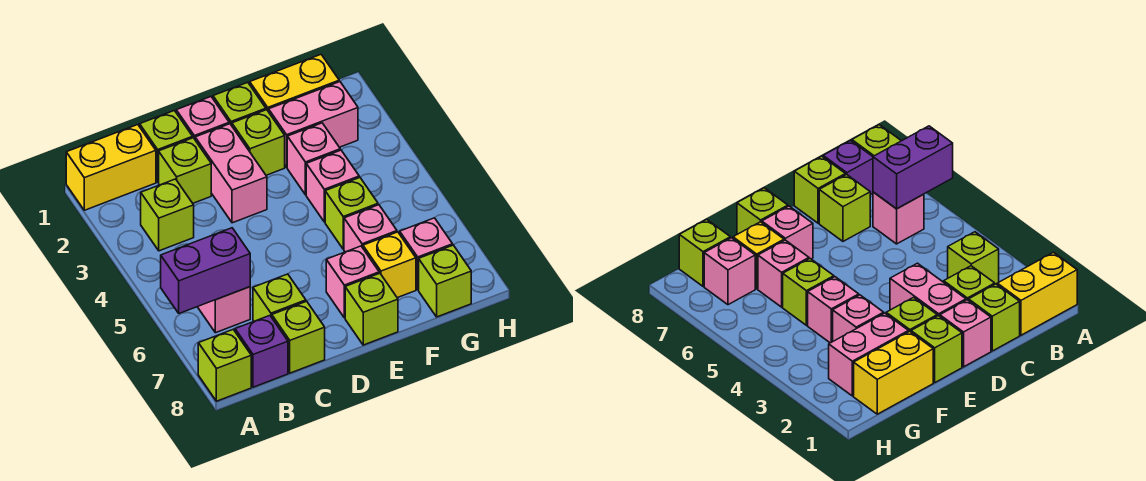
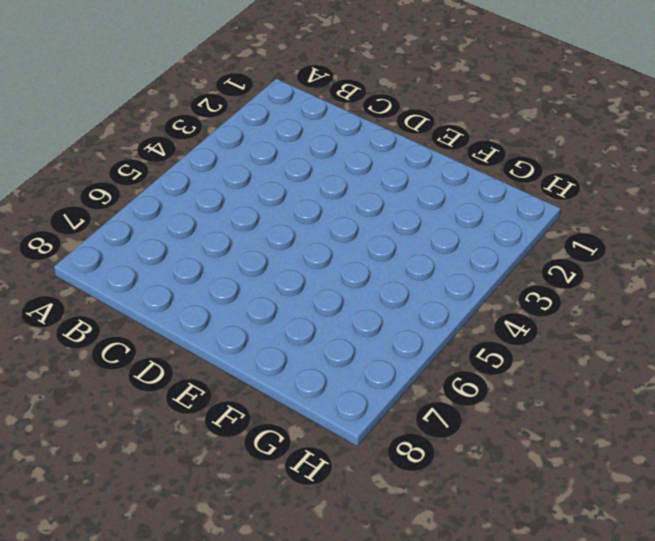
none -> yellow brick A1:B1 level 1
none -> lime brick A8 level 1
none -> lime brick B3 level 1

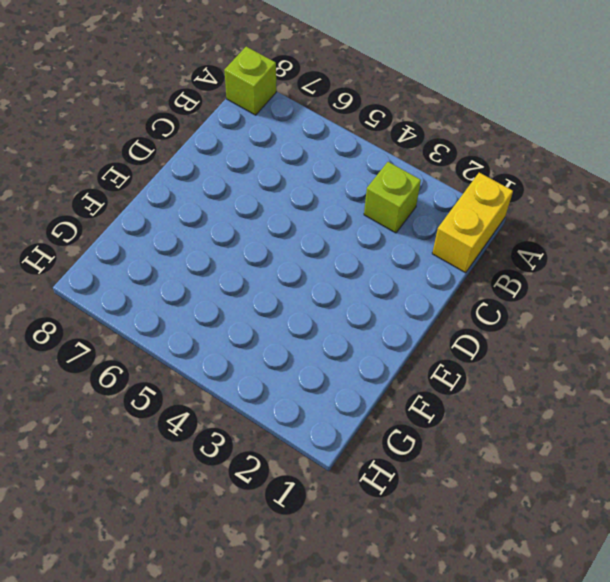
none -> pink brick B6 level 1
none -> purple brick B8 level 1
none -> lime brick C1 level 1

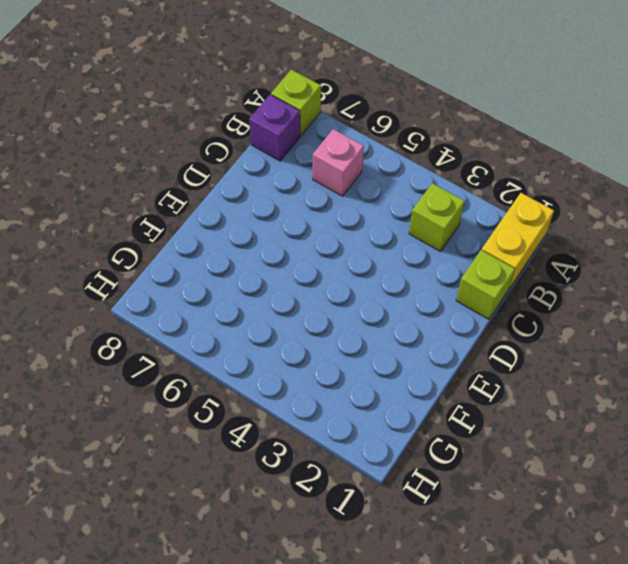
none -> lime brick C2 level 1
none -> lime brick C7 level 1
none -> lime brick C8 level 1

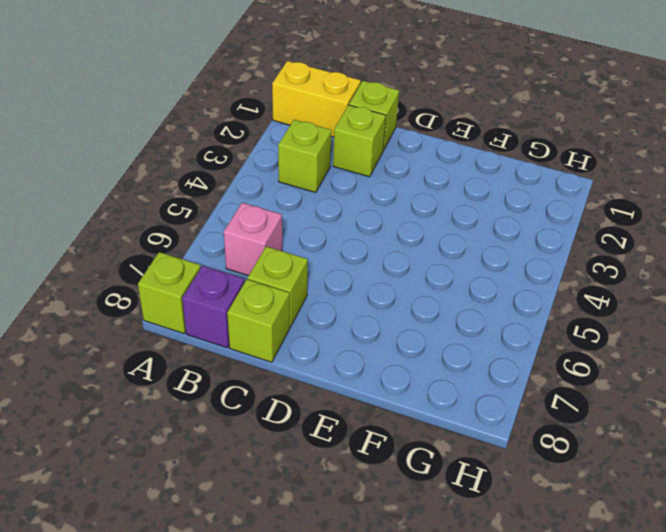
none -> pink brick D1 level 1
none -> pink brick D2:D3 level 1
none -> lime brick E1 level 1

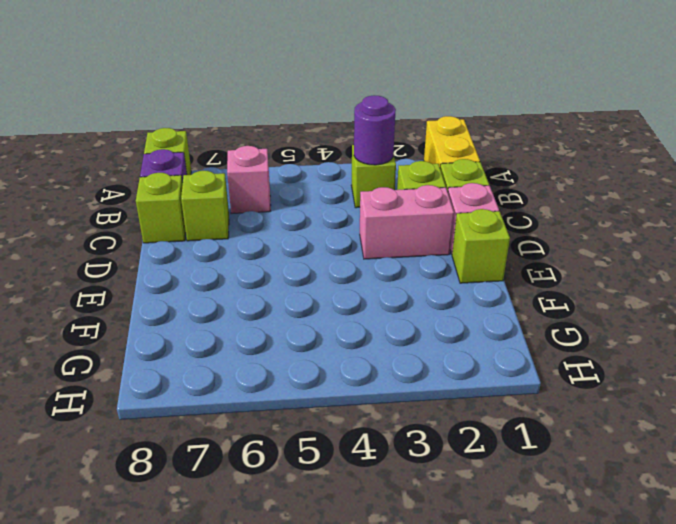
purple round brick B3 level 2 -> none
none -> lime brick E2 level 1
none -> pink brick E7 level 1
none -> lime brick E8 level 1

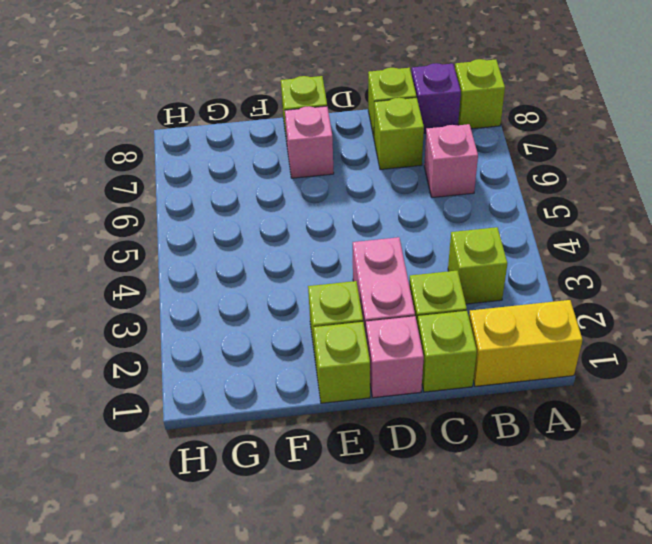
none -> yellow brick F1:G1 level 1
none -> pink brick F2:G2 level 1
none -> pink brick F3 level 1

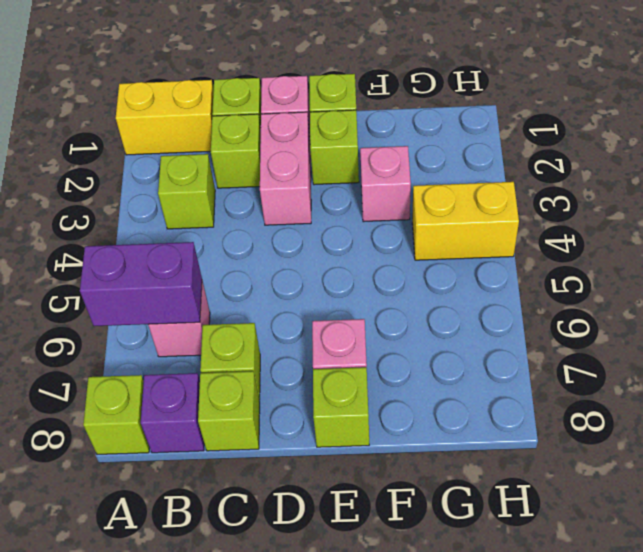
yellow brick G4:H4 level 1 -> yellow brick F1:G1 level 1
none -> pink brick F2:G2 level 1
none -> pink brick F4 level 1
none -> lime brick F5 level 1

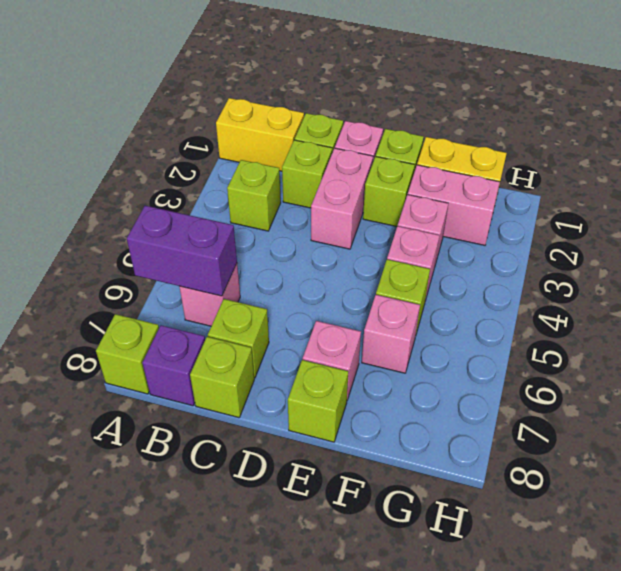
none -> yellow brick F7 level 1
none -> pink brick G7 level 1
none -> lime brick G8 level 1

